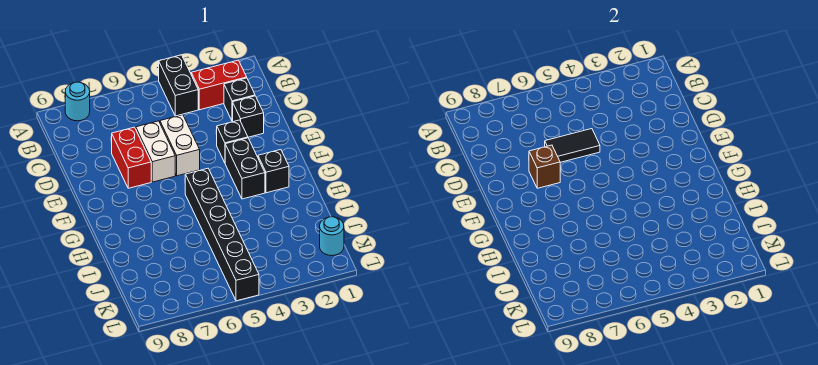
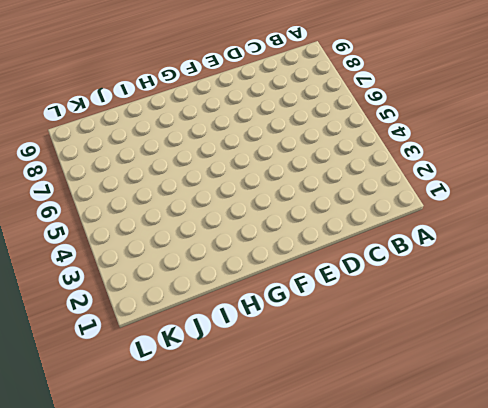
none -> black brick A4:B4 level 1
none -> cyan round brick A8 level 1
none -> red brick B2:B3 level 1

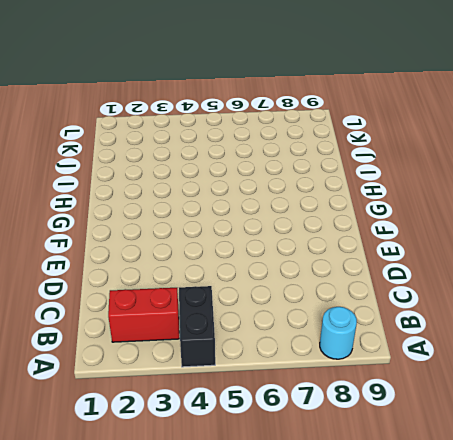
none -> black brick C2 level 1
none -> black brick D2 level 1
none -> white brick D5:E5 level 1

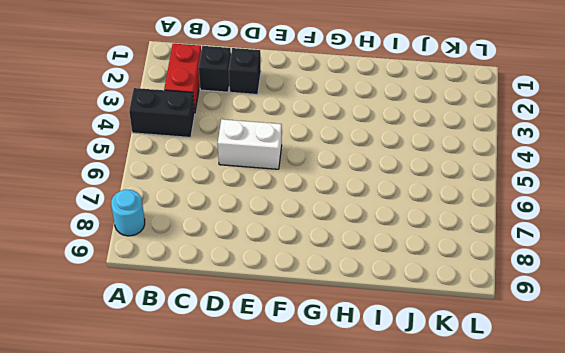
none -> white brick D6:E6 level 1
none -> red brick D7:E7 level 1
none -> black brick E3 level 1

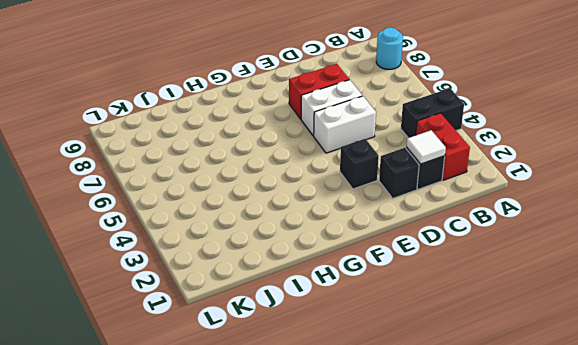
white tile C2 level 2 -> none
none -> black brick F3:G3 level 1
none -> black brick G2 level 1
none -> black brick G5:L5 level 1

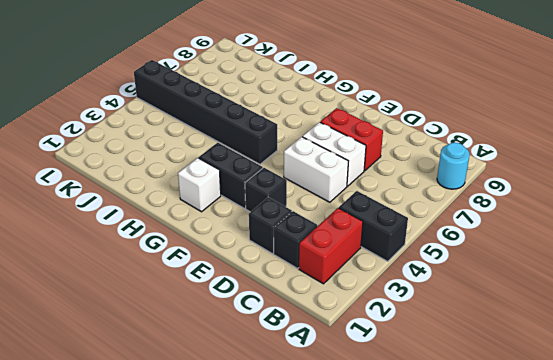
white brick G2 level 1 -> black brick G2 level 1
none -> cyan round brick K1 level 1
none -> black tile D5:D6 level 2
none -> brown brick E7 level 2

